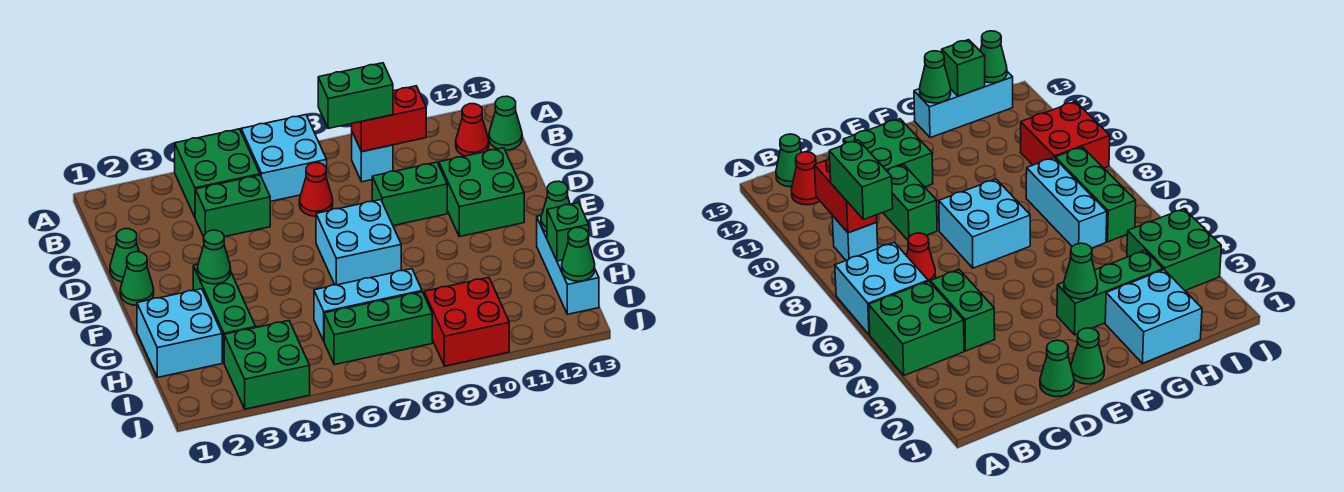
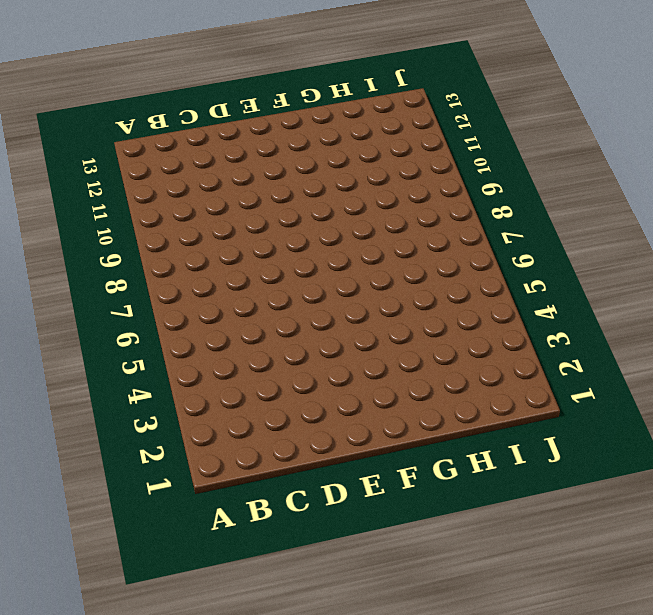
none -> green brick A4:B5 level 1
none -> cyan brick A6:B7 level 1
none -> cyan brick B9 level 1

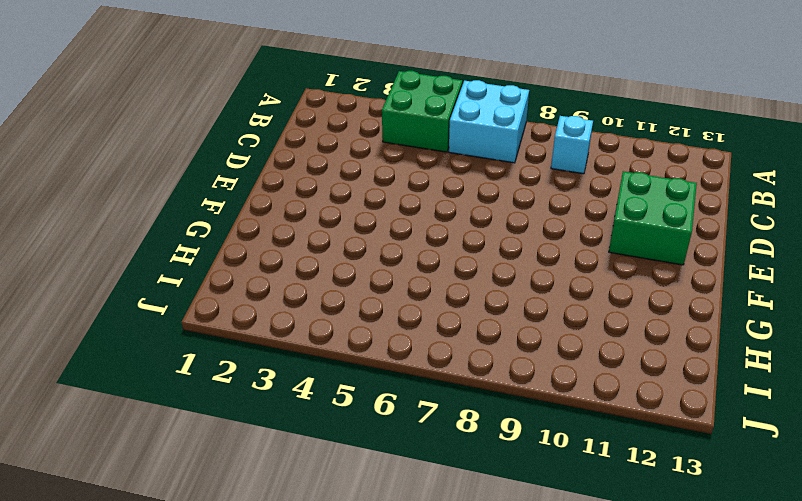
none -> red cone B12 level 1
none -> green cone B13 level 1
none -> green brick C4:C5 level 1

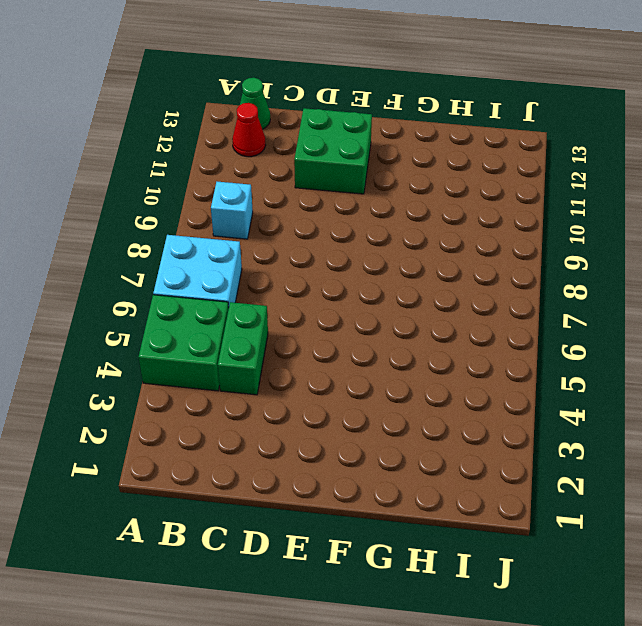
none -> red cone C7 level 1
none -> green cone D1 level 1
none -> green brick D9:D10 level 1

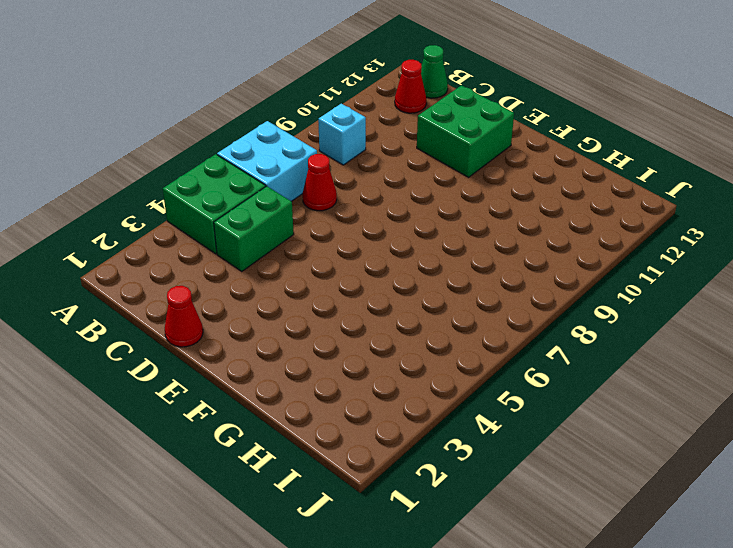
red cone D1 level 1 -> green cone D1 level 1
none -> green brick D9:D10 level 1
none -> green cone E1 level 1
none -> cyan brick E7:F8 level 1

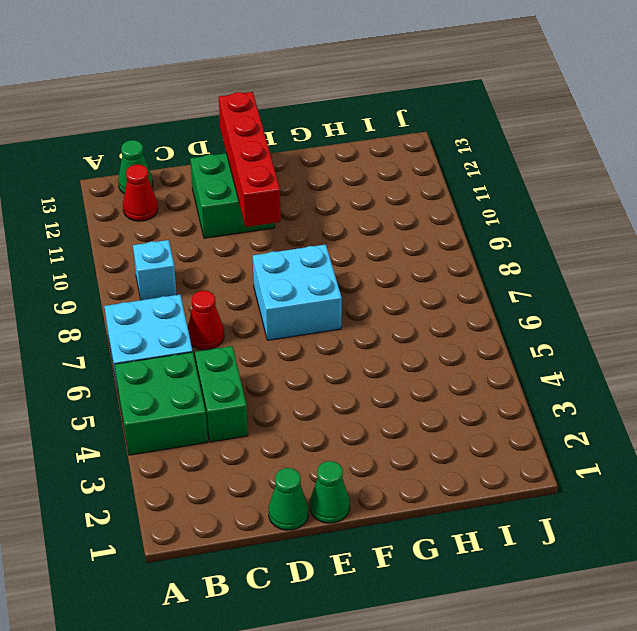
red brick E10:E13 level 2 -> none
none -> green brick D9:D10 level 1
none -> green brick F3:H3 level 1
none -> cyan brick G1:H2 level 1

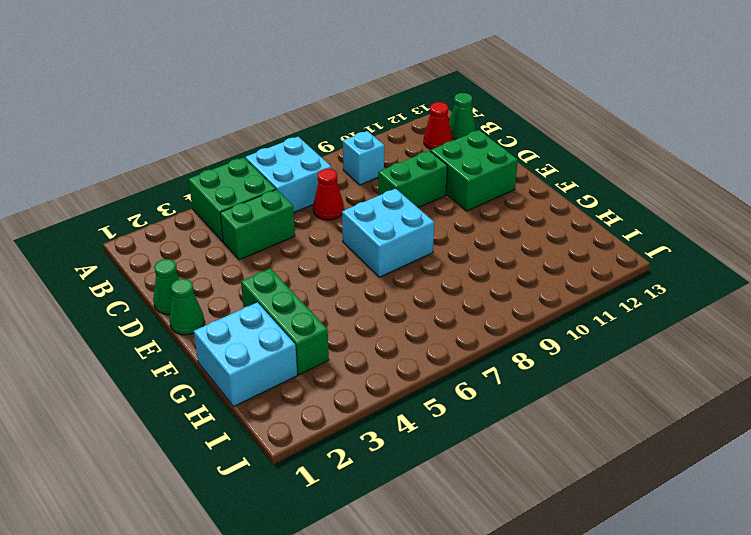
none -> cyan brick G13:I13 level 1
none -> cyan brick H6:H8 level 1
none -> green brick I3:J4 level 1

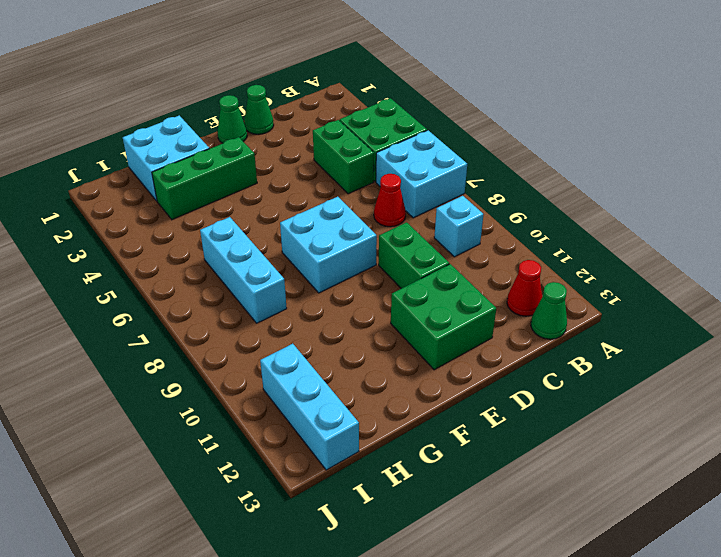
cyan brick I11:I13 level 1 -> cyan brick G13:I13 level 1
none -> green brick I3:J4 level 1
none -> green brick I6:I8 level 1
none -> red brick I9:J10 level 1

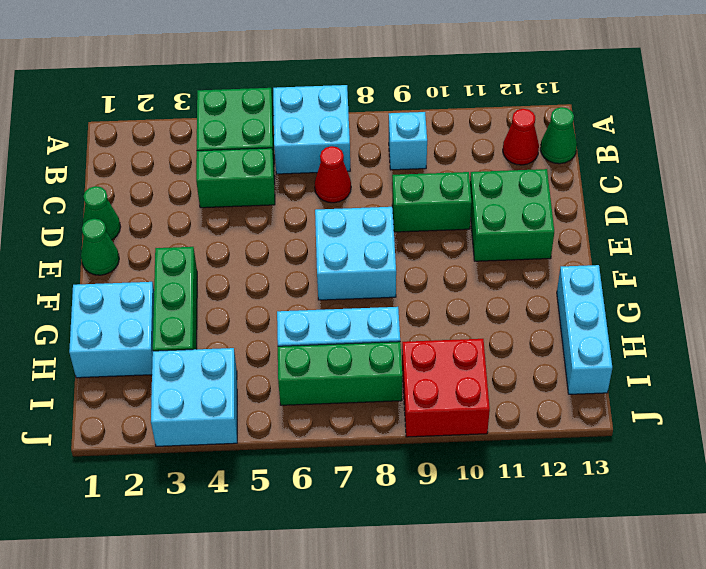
cyan brick I3:J4 level 1 -> green brick I3:J4 level 1
none -> red brick B9:B10 level 2
none -> green cone F3 level 2
none -> green cone G13 level 2

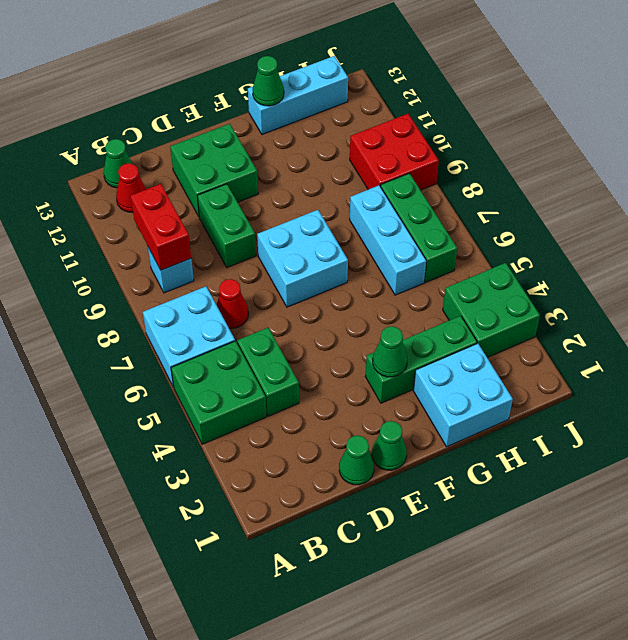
none -> green brick H13 level 2
none -> green cone I13 level 2
none -> green brick B8:B9 level 3

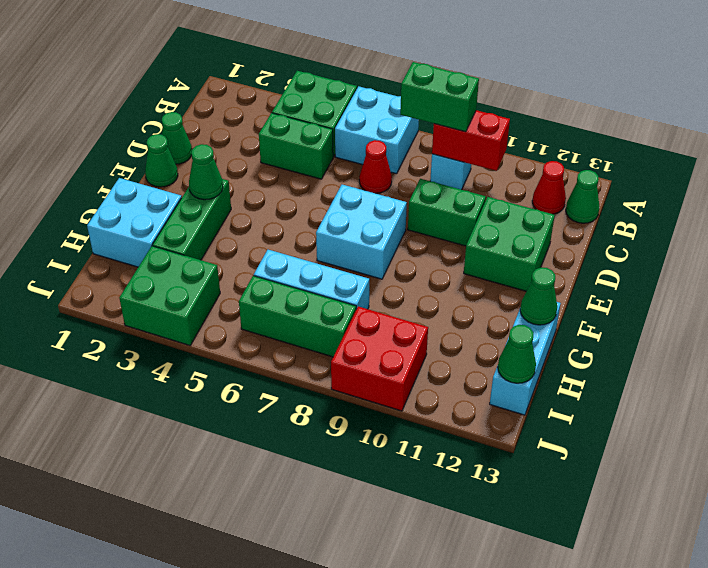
none -> green brick H13 level 2

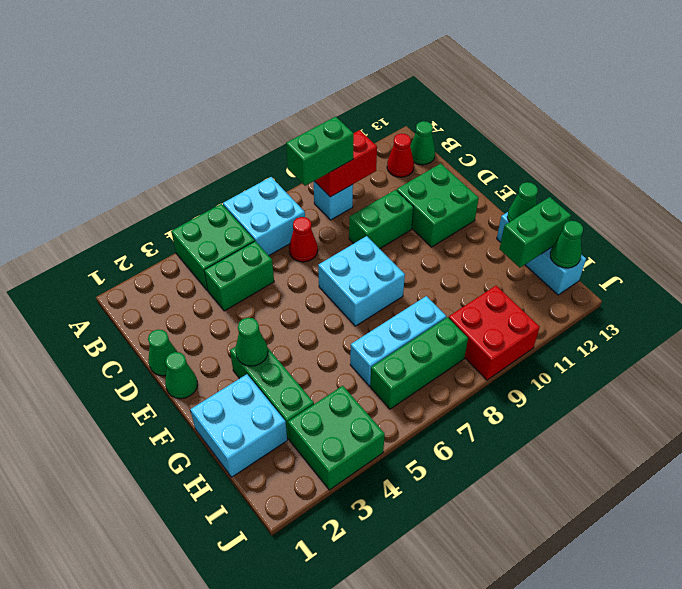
green brick H12:H13 level 2 -> green brick H13 level 2

